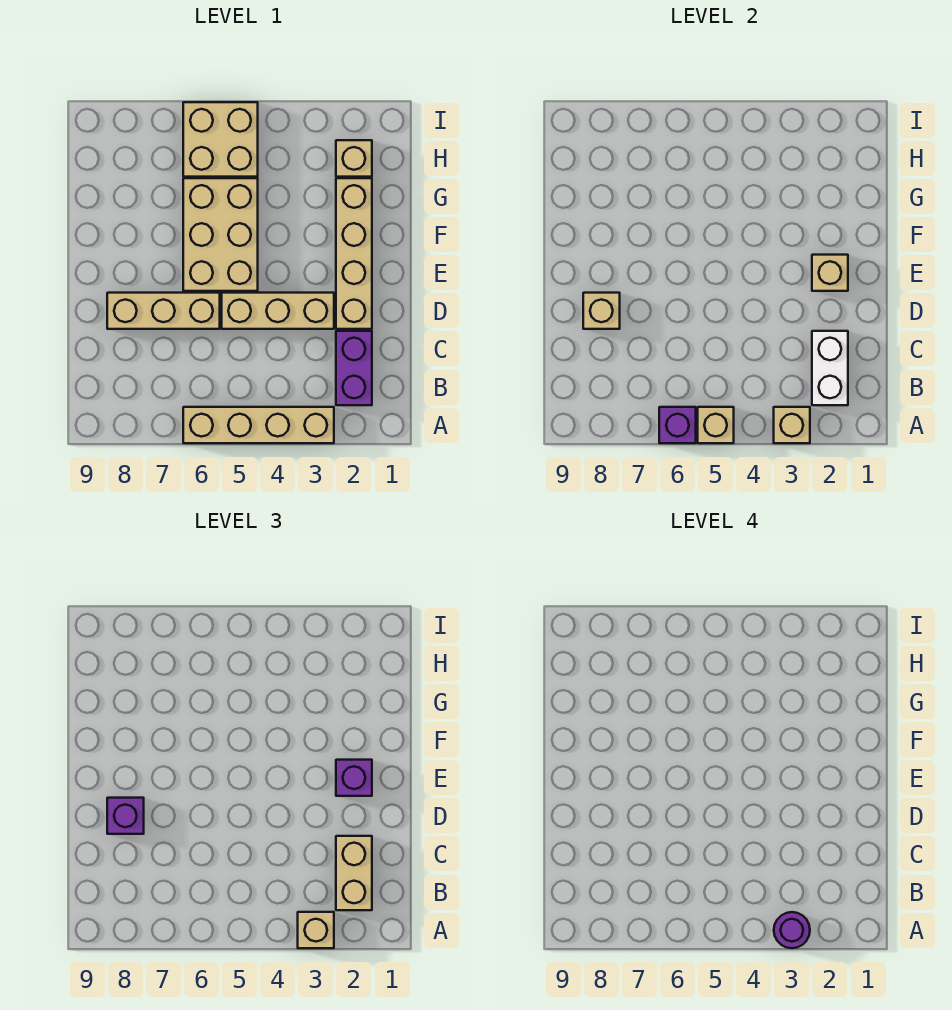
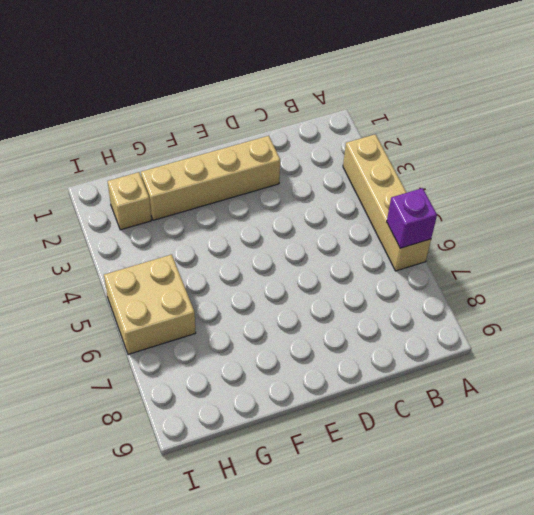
none -> purple brick B2:C2 level 1
none -> tan brick D3:D5 level 1
none -> tan brick D6:D8 level 1

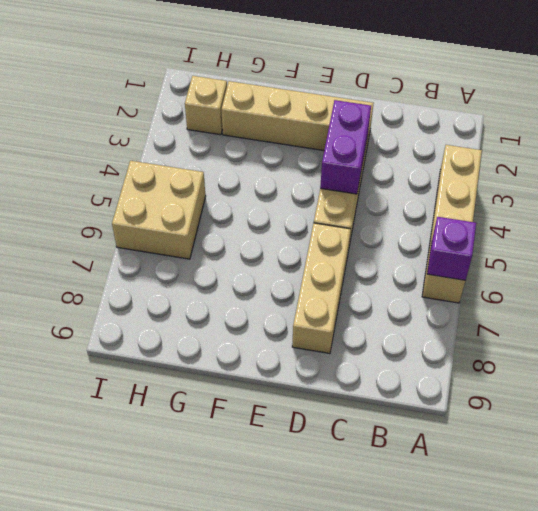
purple brick D3:D4 level 2 -> purple brick B2:C2 level 1
none -> tan brick E5:G6 level 1
none -> tan brick A3 level 2
none -> tan brick A5 level 2

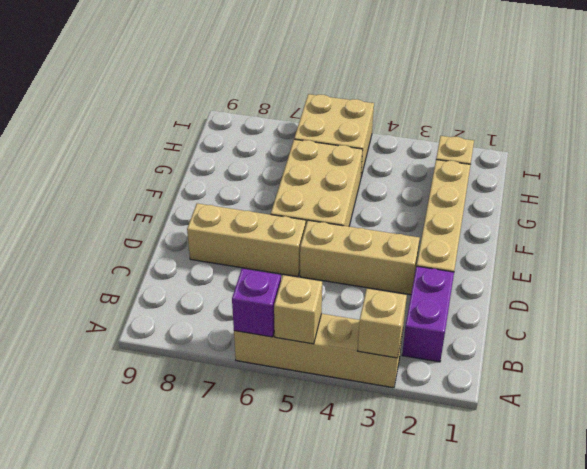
none -> white brick B2:C2 level 2
none -> tan brick D8 level 2
none -> tan brick E2 level 2

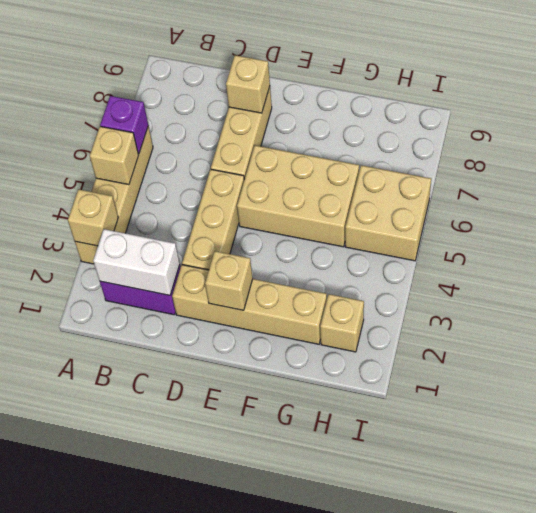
none -> tan brick A3 level 3
none -> tan brick B2:C2 level 3
none -> purple brick D8 level 3

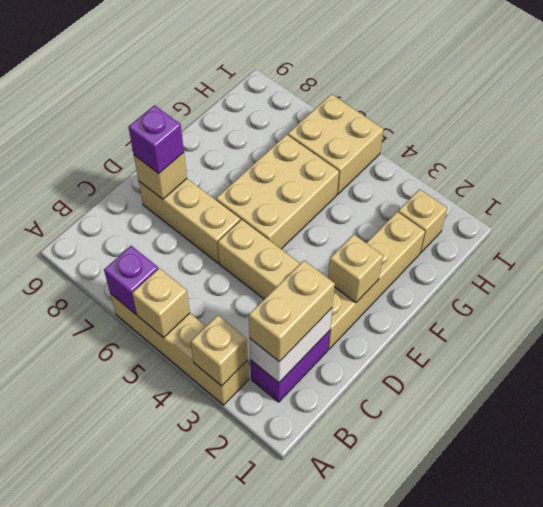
none -> tan brick A3 level 3
none -> purple brick E2 level 3
none -> purple round brick A3 level 4

